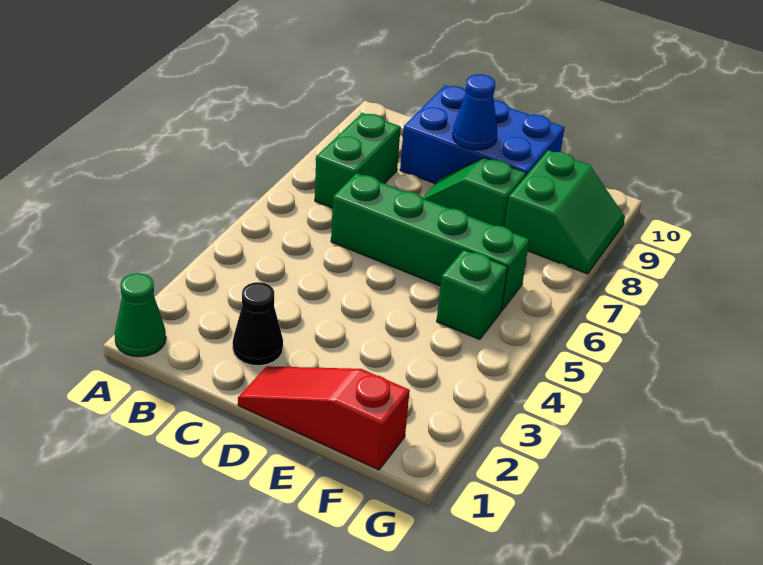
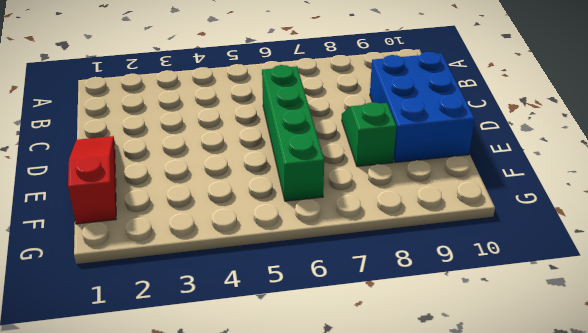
none -> green cone A1 level 1
none -> green brick B7:B8 level 1

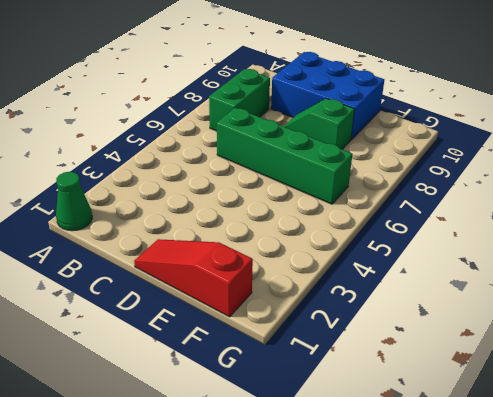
none -> black cone C2 level 1
none -> green brick F5 level 1

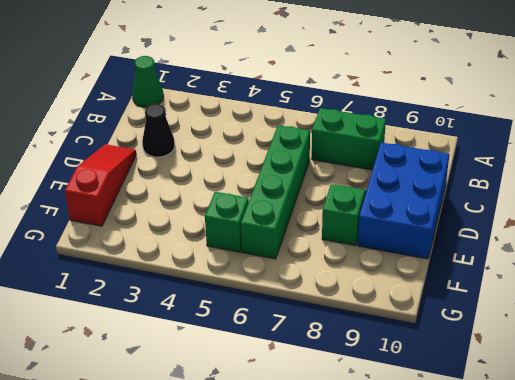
none -> green slope F8:G9 level 1 top F
none -> blue cone D9 level 2

